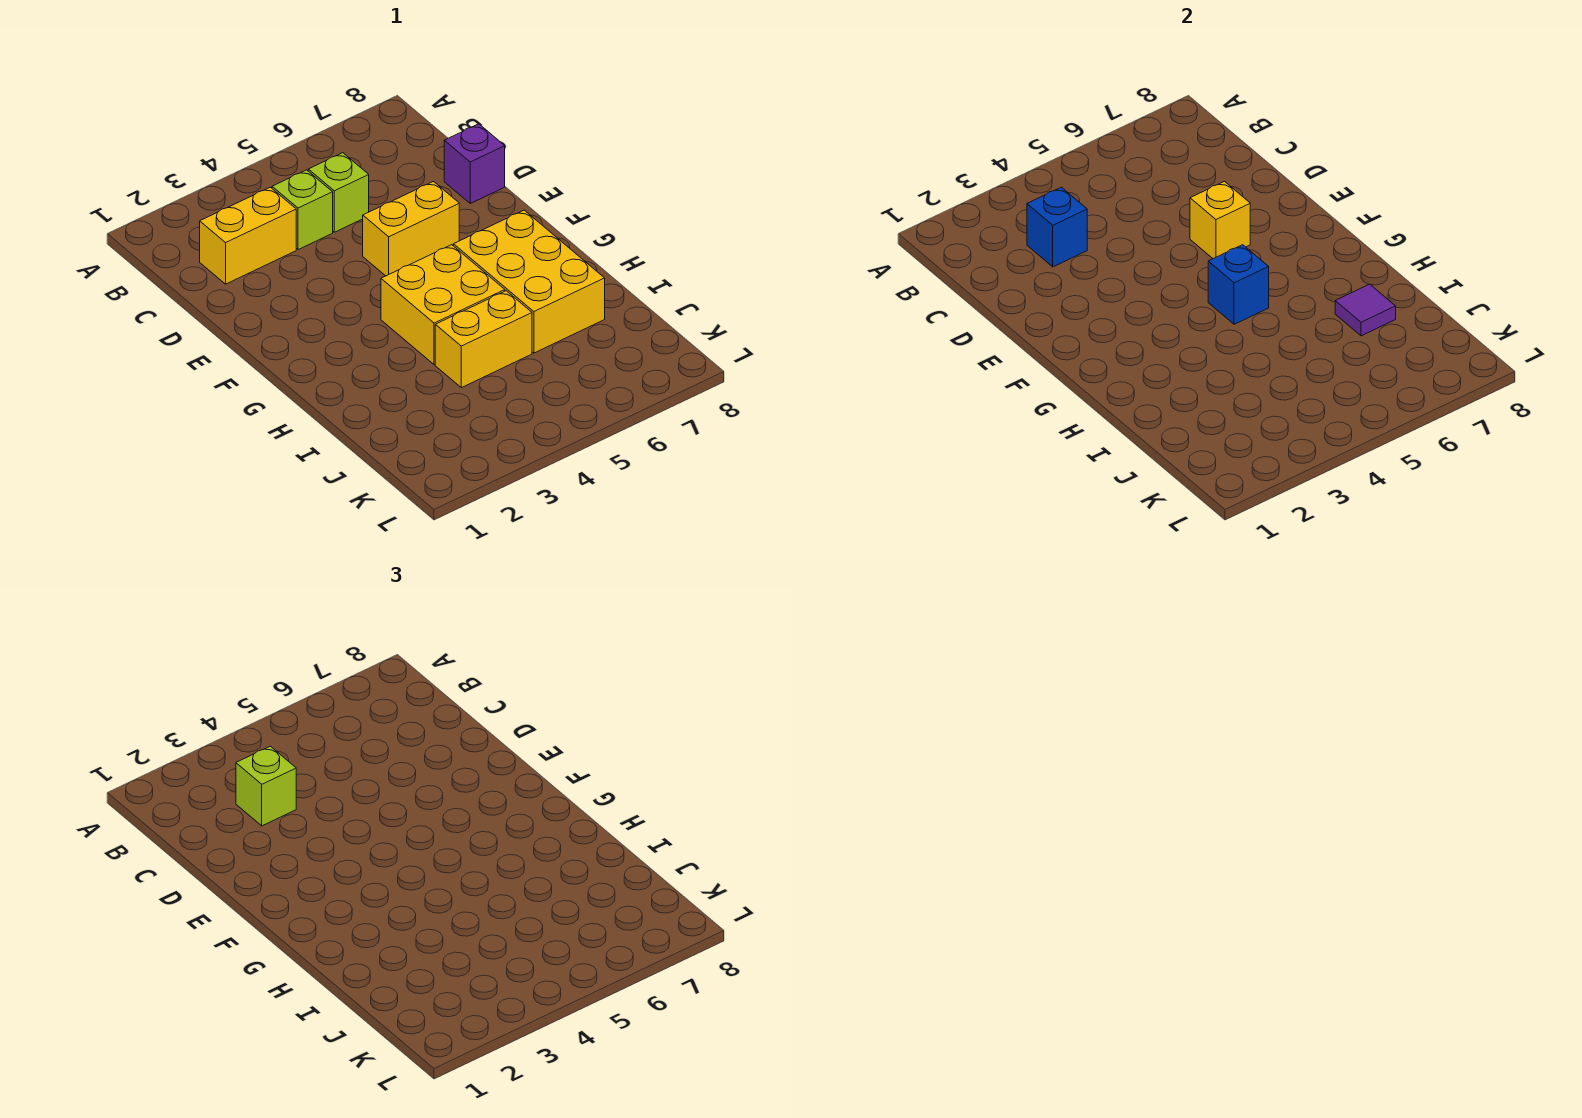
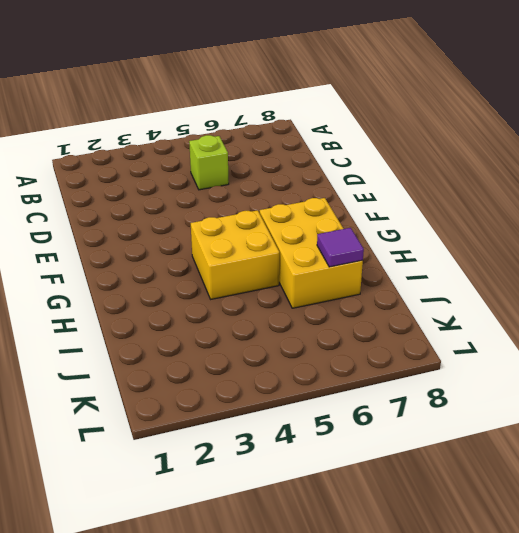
none -> yellow brick C2:C3 level 1
none -> lime brick C4 level 1
none -> purple brick D8 level 1

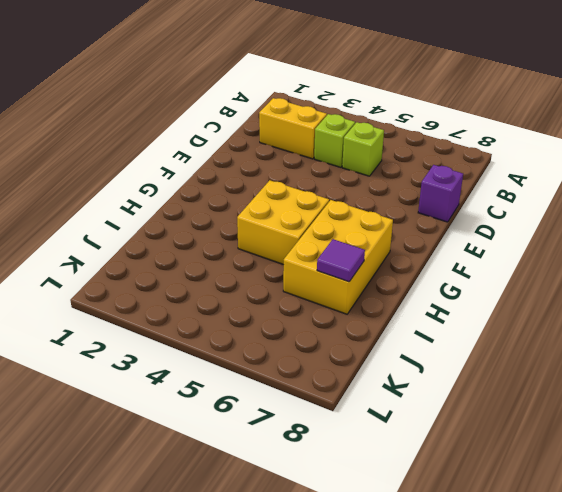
none -> yellow brick E5:E6 level 1
none -> yellow brick I4:I5 level 1
none -> blue brick C3 level 2

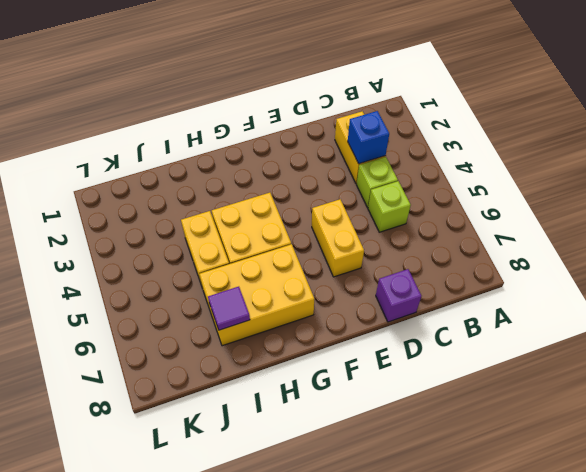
none -> yellow brick E6 level 2
none -> blue brick G5 level 2
none -> lime brick C3 level 3

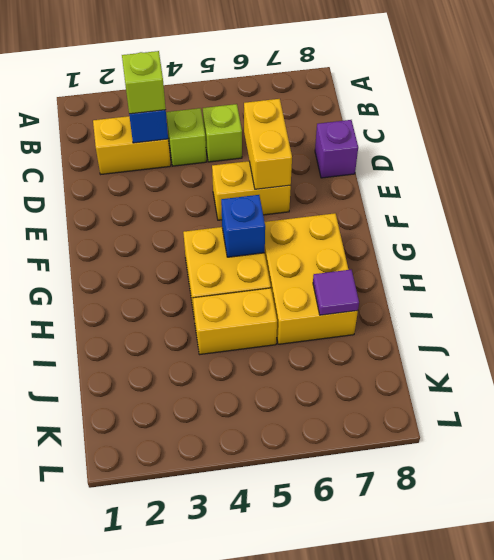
yellow brick D6:E6 level 2 -> yellow brick E6 level 2

